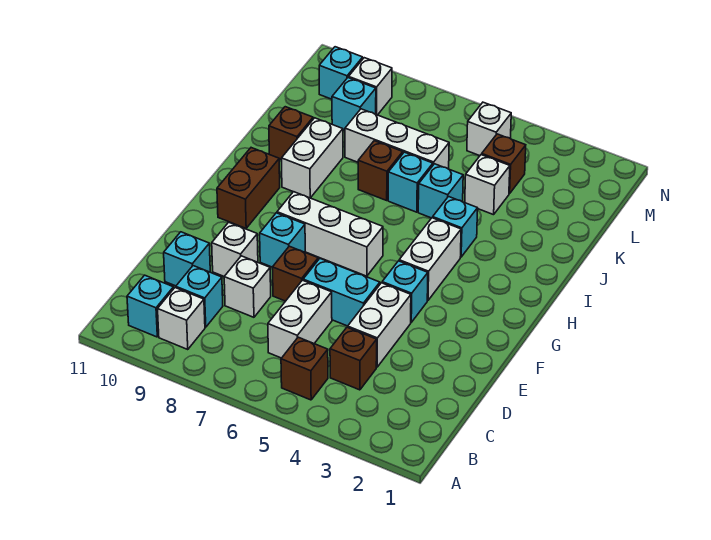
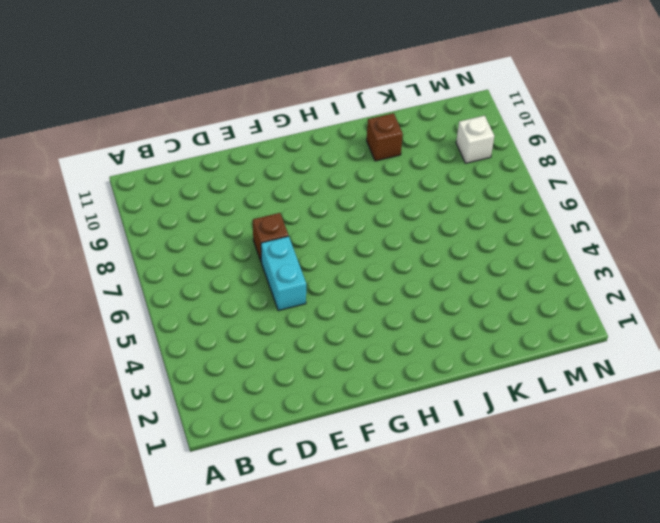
none -> brown brick B5 level 1
none -> white brick B9 level 1
none -> cyan brick B10 level 1
none -> brown brick C4 level 1

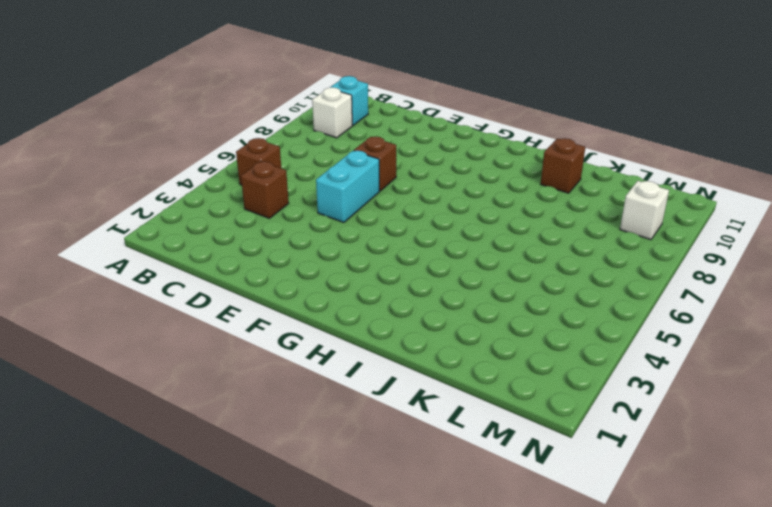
none -> white brick C6:D6 level 1
none -> cyan brick C9 level 1
none -> white brick D4:E4 level 1
none -> white brick D8 level 1

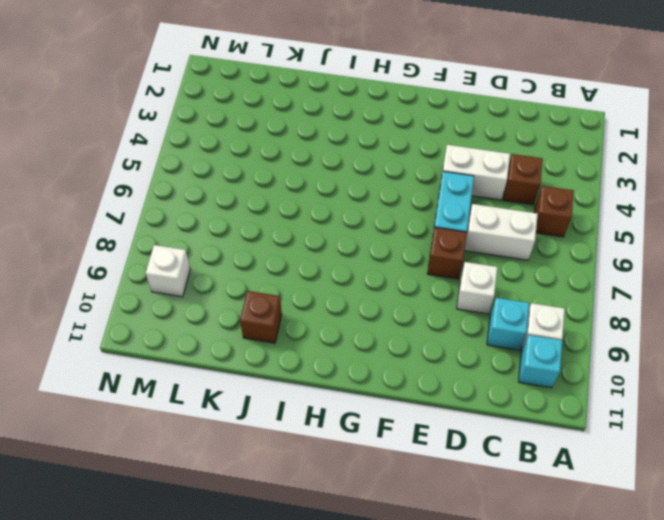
none -> cyan brick D10 level 1
none -> white brick E9 level 1
none -> cyan brick F4 level 1
none -> cyan brick F8 level 1

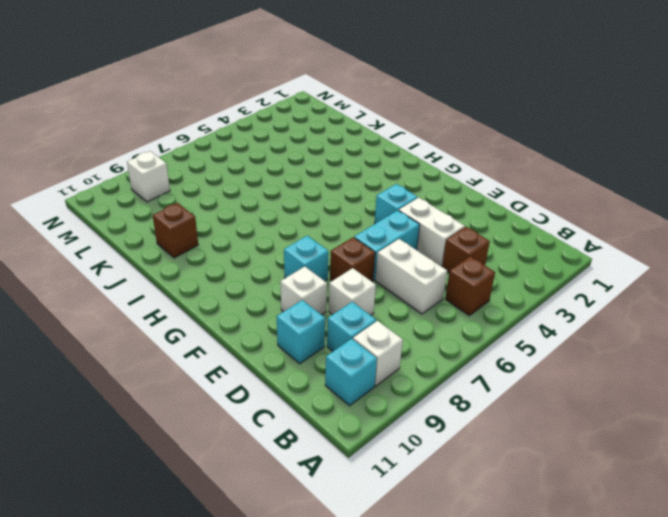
none -> white brick G4:H4 level 1
none -> white brick G6:G8 level 1
none -> brown brick G10:H10 level 1
none -> cyan brick I4 level 1

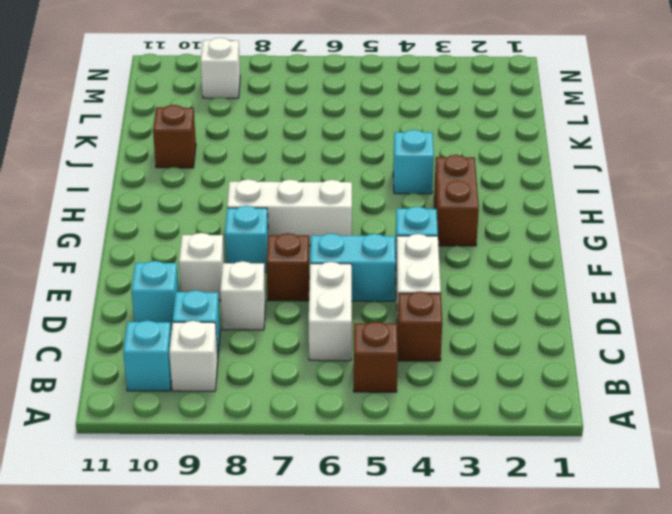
brown brick G3:H3 level 1 -> brown brick G10:H10 level 1
none -> white brick G4:H4 level 1
none -> white brick I9:J9 level 1
none -> cyan brick J5 level 1
none -> cyan brick J6 level 1

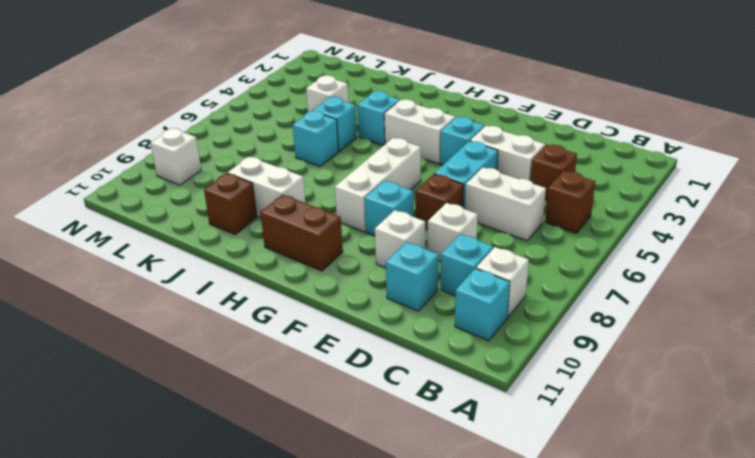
none -> brown brick J7 level 1
none -> white brick K6:K8 level 1
none -> brown brick L4 level 1
none -> cyan brick L9 level 1

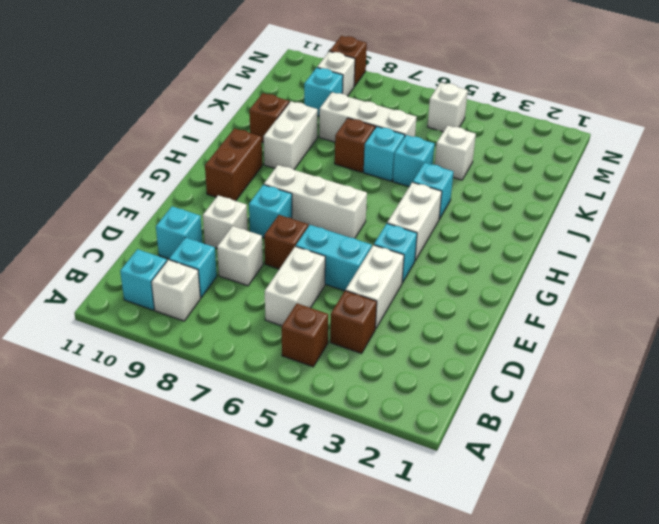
brown brick N9 level 1 -> brown brick L4 level 1
none -> cyan brick M10 level 1

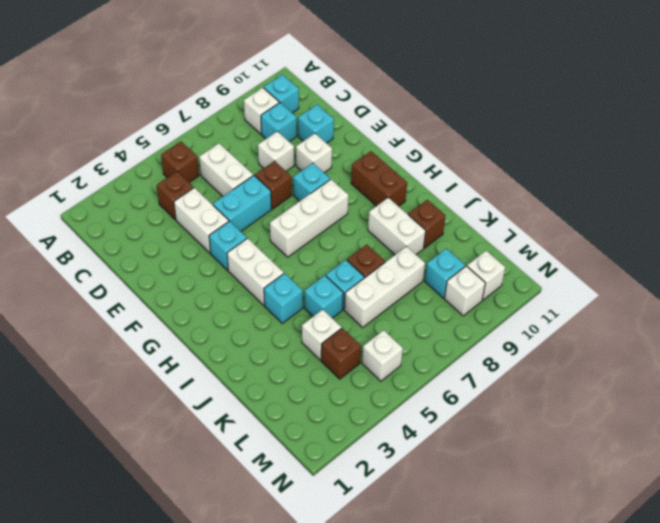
white brick M10 level 1 -> cyan brick M10 level 1

